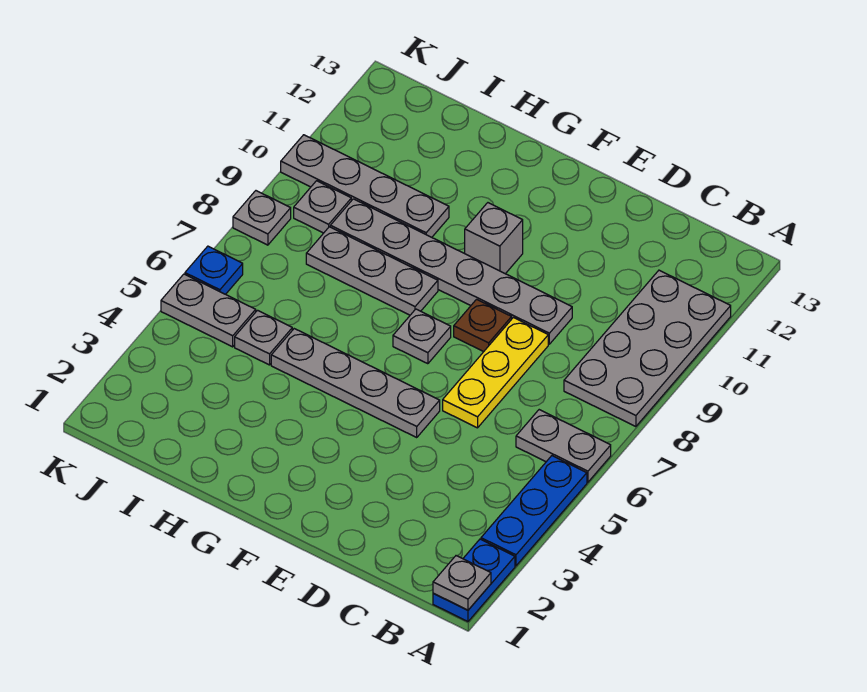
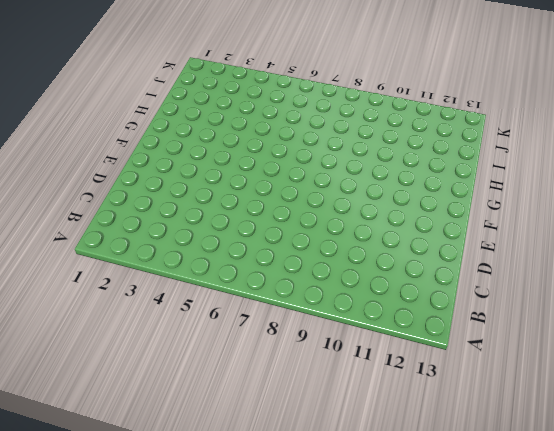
none -> blue plate A1:A2 level 1
none -> blue plate A3:A5 level 1
none -> grey plate A6:B6 level 1

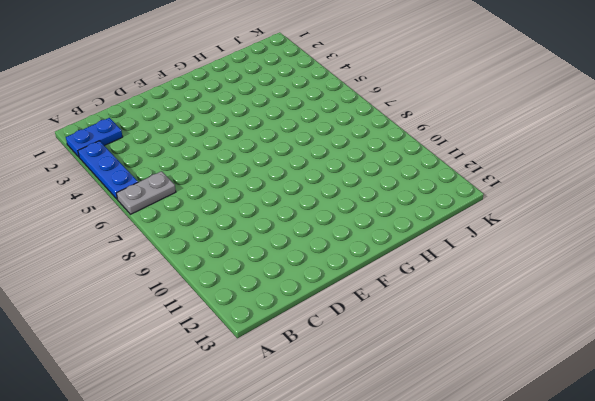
blue plate A2:B2 level 1 -> blue plate A1:A2 level 1
none -> grey plate A8:B11 level 1
none -> yellow plate D6:D8 level 1
none -> grey plate D9:I9 level 1

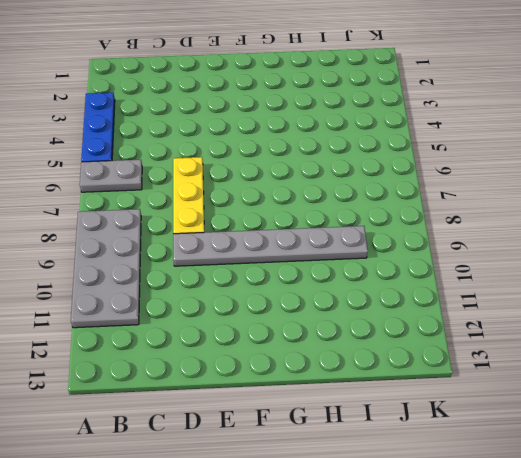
none -> blue plate A1:A2 level 1
none -> grey plate E5:H5 level 1
none -> brown plate E8 level 1

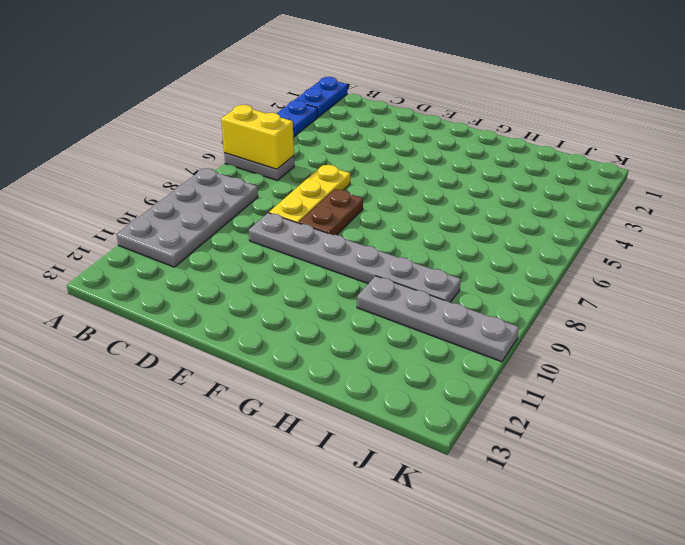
yellow brick A6:B6 level 2 -> none
brown plate E7:E8 level 1 -> brown plate E8 level 1
none -> grey plate E5:H5 level 1
none -> grey plate F7 level 1
none -> grey brick F10 level 1

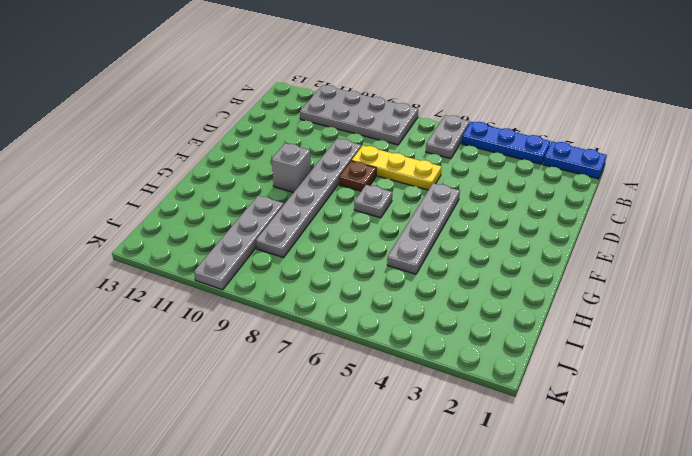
none -> grey plate G8:I8 level 1
none -> grey plate I5 level 1
none -> grey plate J5:K5 level 1

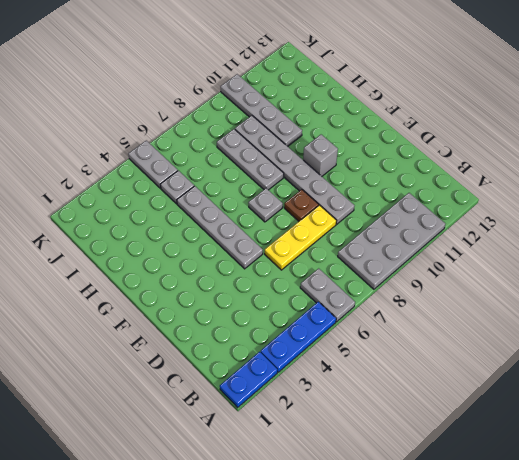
none -> grey plate J9 level 1
none -> blue plate K6 level 1
none -> grey plate K8 level 1

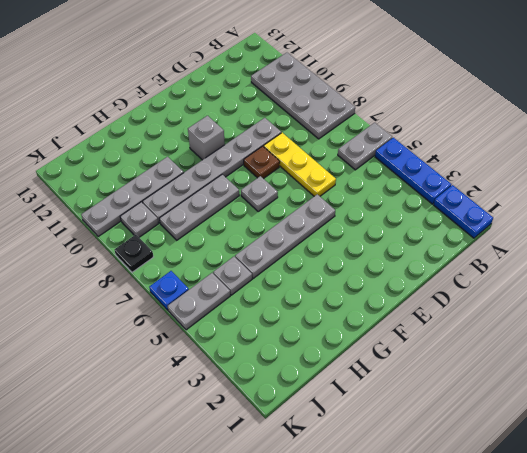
black plate K8 level 1 -> grey plate K8 level 1
none -> grey plate A1 level 2

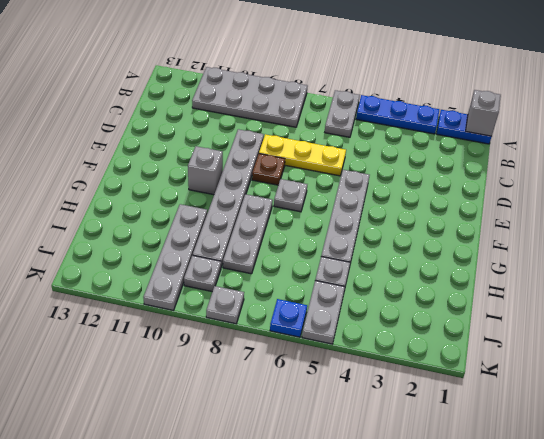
grey brick A1 level 2 -> grey plate A1 level 2

